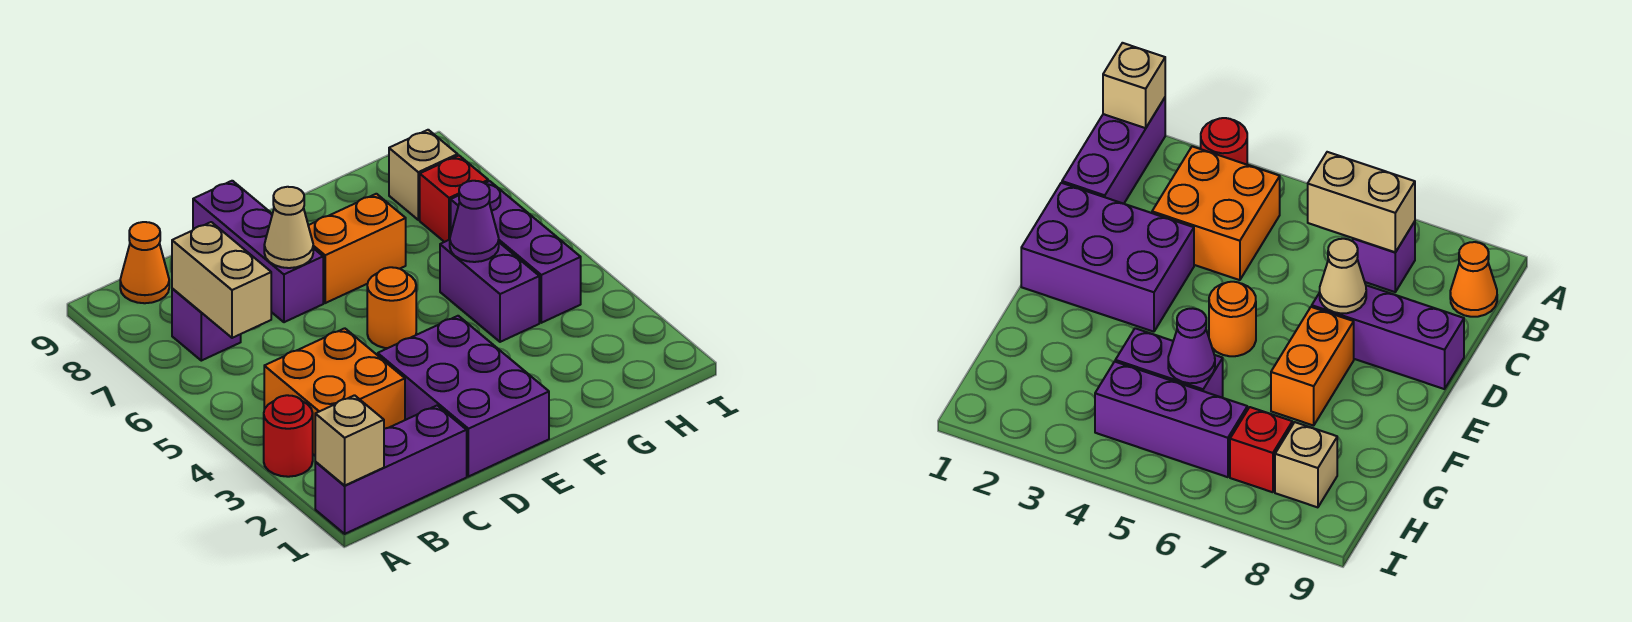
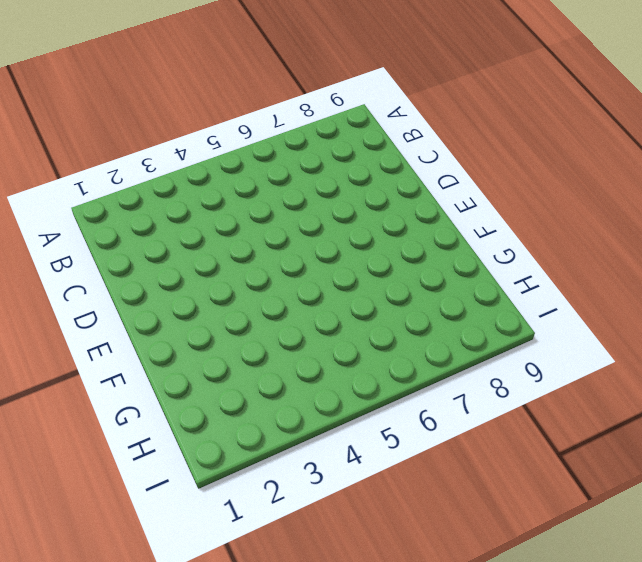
none -> purple brick A1:C1 level 1
none -> red round brick A3 level 1
none -> orange brick B3:C4 level 1

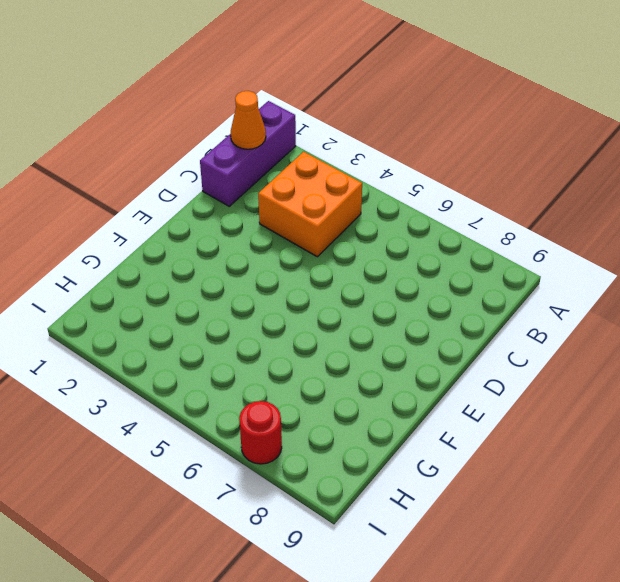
orange cone B1 level 2 -> orange cone B9 level 1
red round brick I7 level 1 -> red round brick A3 level 1
none -> purple brick B7 level 1
none -> purple brick D1:E3 level 1
none -> purple brick D7:D9 level 1

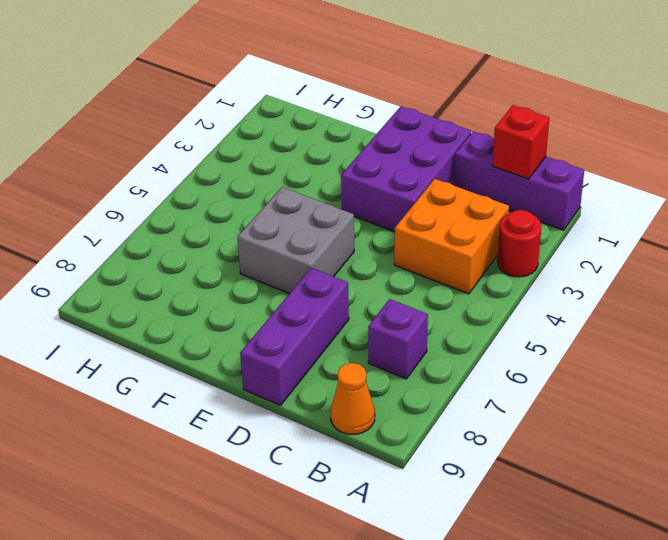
red brick B1 level 2 -> red brick H7 level 1
grey brick E5:F6 level 1 -> orange round brick E5 level 1
none -> orange brick E7:F7 level 1
none -> purple brick G4:G5 level 1
none -> purple brick H4:H6 level 1

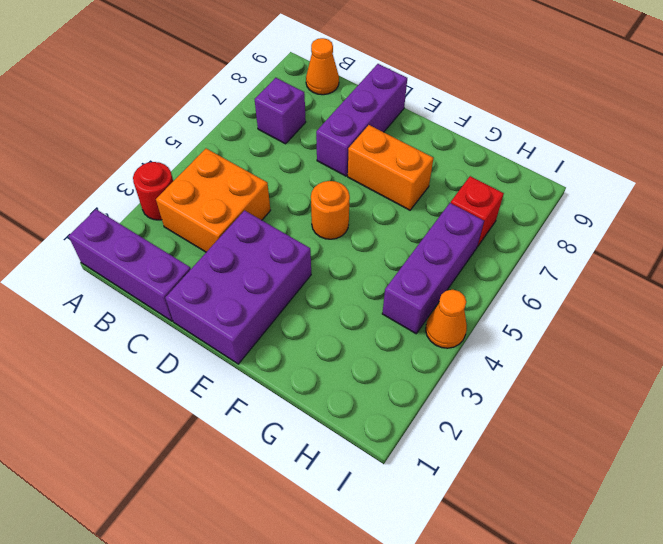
orange cone I4 level 1 -> none
none -> purple brick G4:G5 level 1
none -> tan brick H8 level 1
none -> tan brick A1 level 2

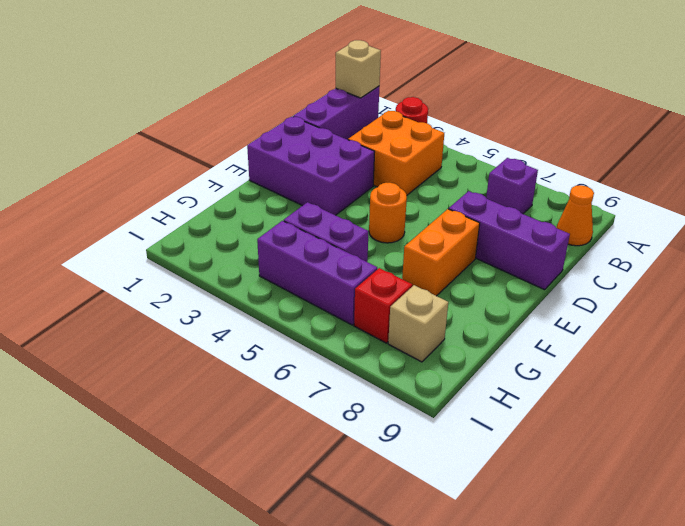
none -> tan brick B6:B7 level 2
none -> tan cone D7 level 2
none -> purple cone G5 level 2

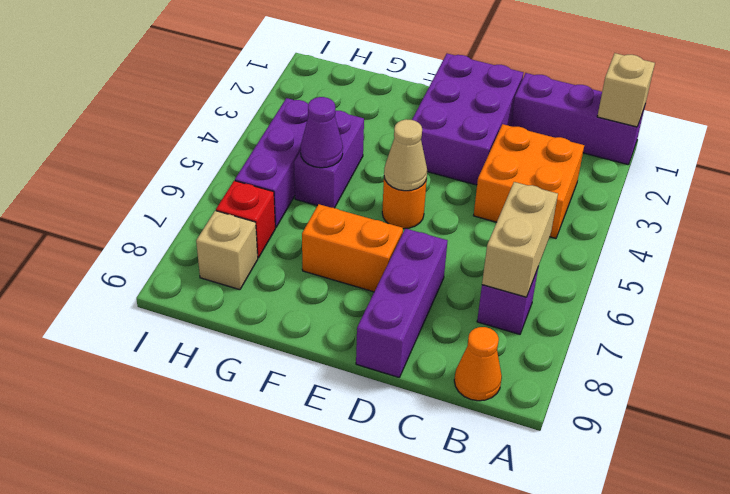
tan cone E5 level 2 -> tan cone D7 level 2
none -> red round brick A3 level 1

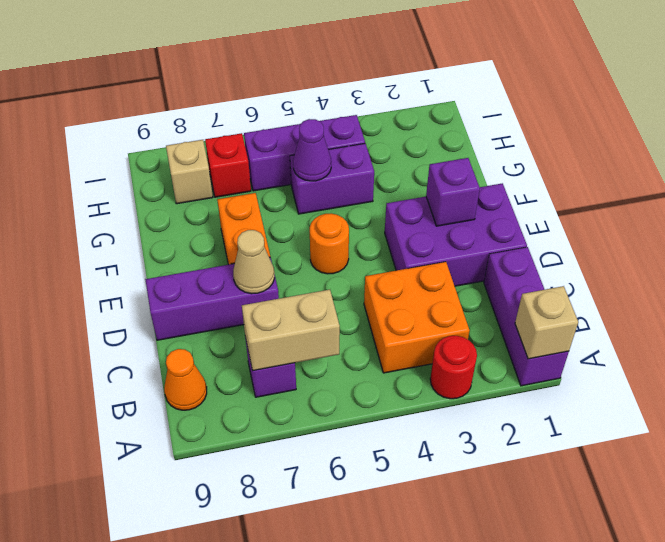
purple brick E2 level 2 -> none

